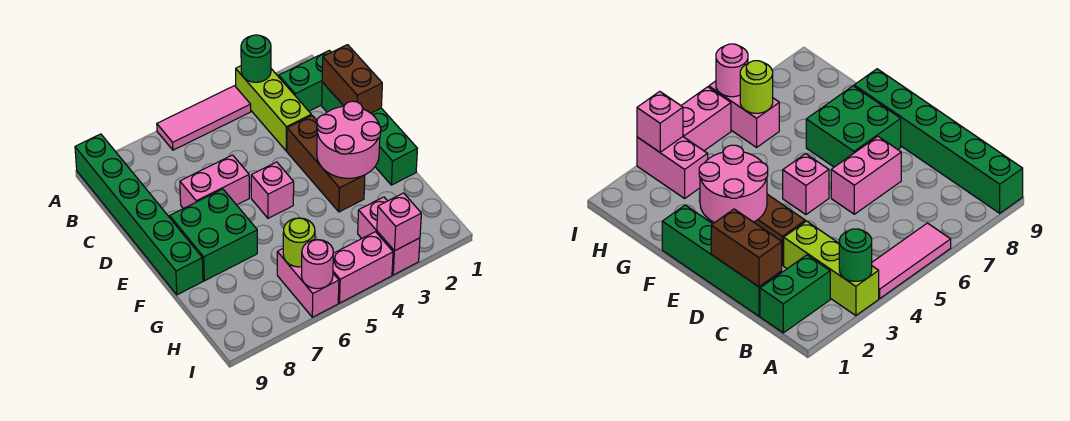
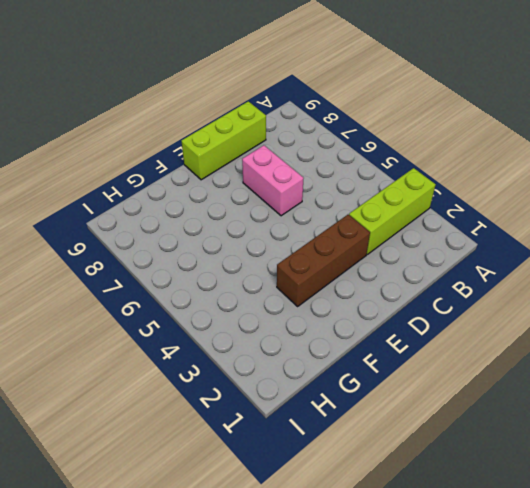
lime brick C9:E9 level 1 -> green brick A9:F9 level 1
none -> pink tile A4:A6 level 1
none -> green brick B1:B2 level 1
none -> green brick C1:F1 level 1

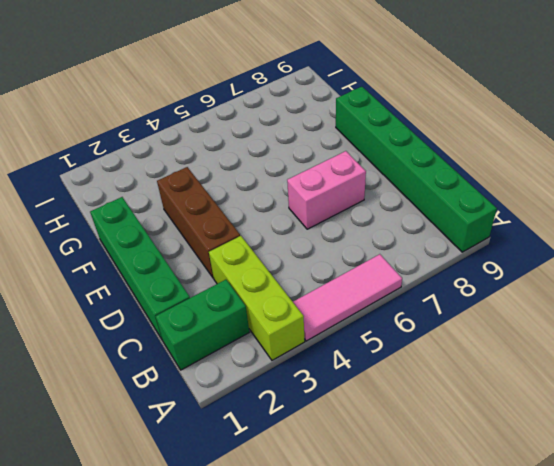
none -> pink brick E5 level 1
none -> green brick E7:F8 level 1
none -> pink brick H3:I3 level 1

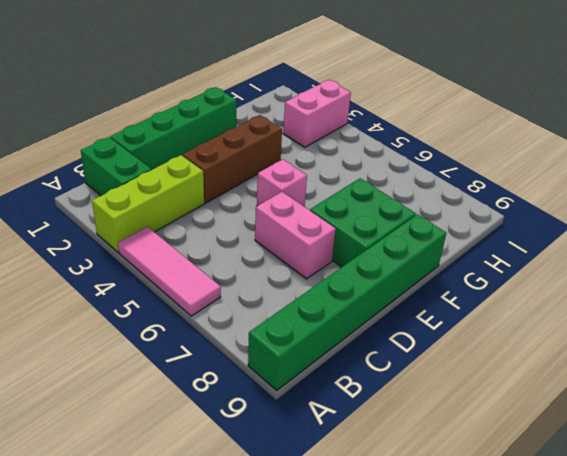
none -> pink brick H6:I6 level 1
none -> pink brick I4:I5 level 1
none -> green round brick A3 level 2

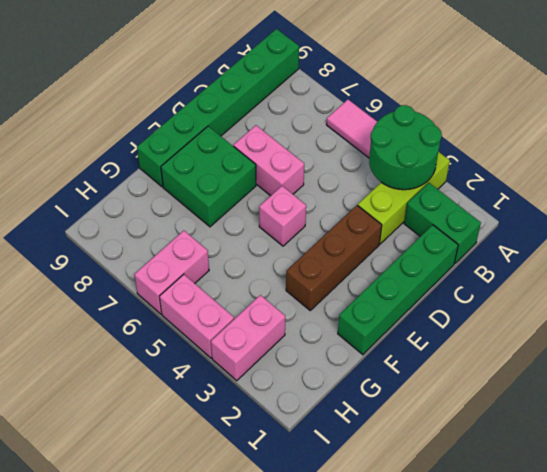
green round brick A3:B4 level 2 -> green round brick A3 level 2
none -> brown brick C1:D1 level 2
none -> pink round brick E2:F3 level 2
none -> lime round brick H6 level 2

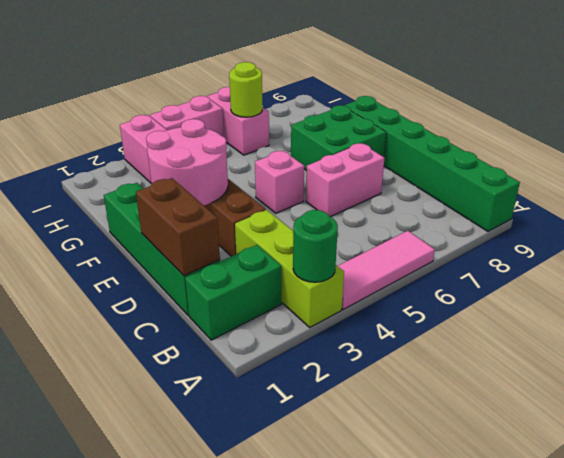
none -> pink brick I3 level 2
none -> pink round brick I6 level 2

